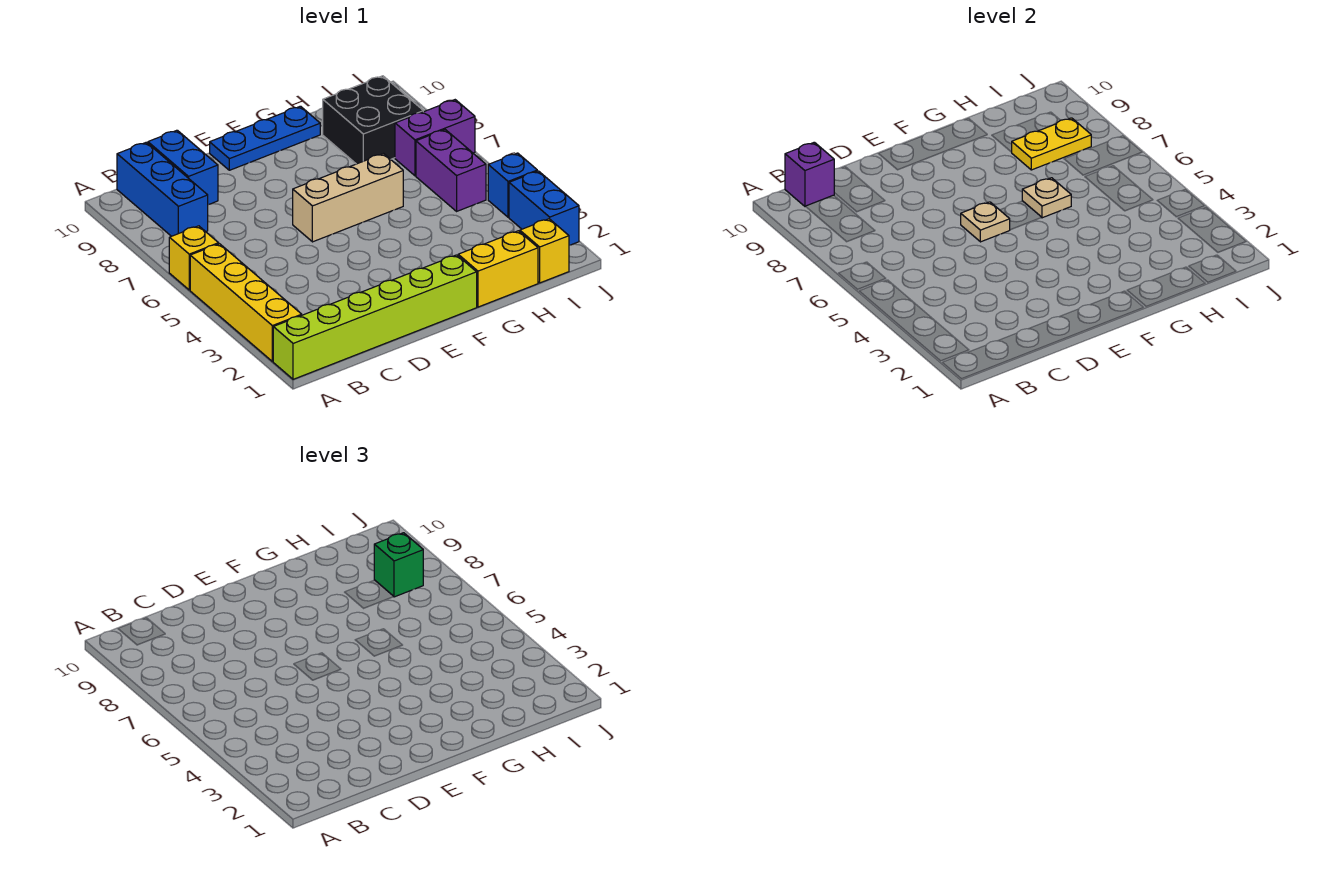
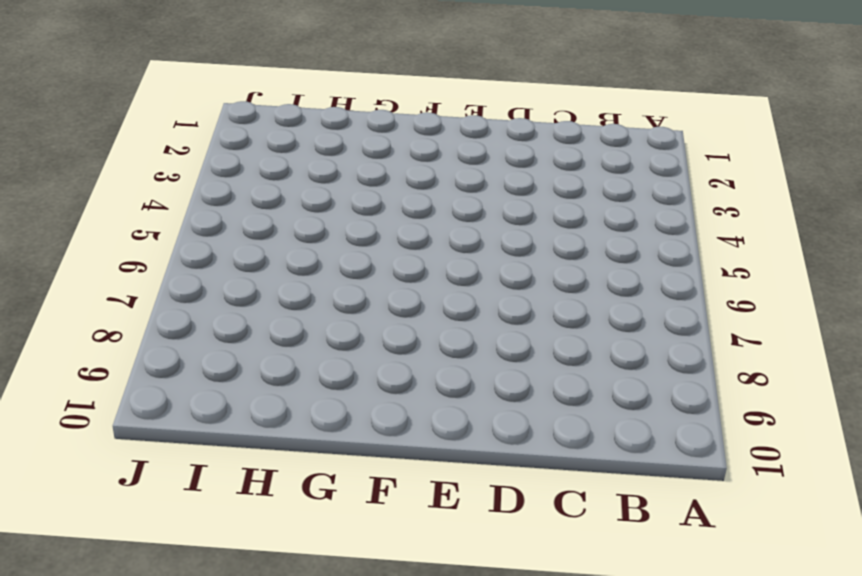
none -> lime brick A1:F1 level 1
none -> yellow brick A2:A5 level 1
none -> yellow brick A6 level 1

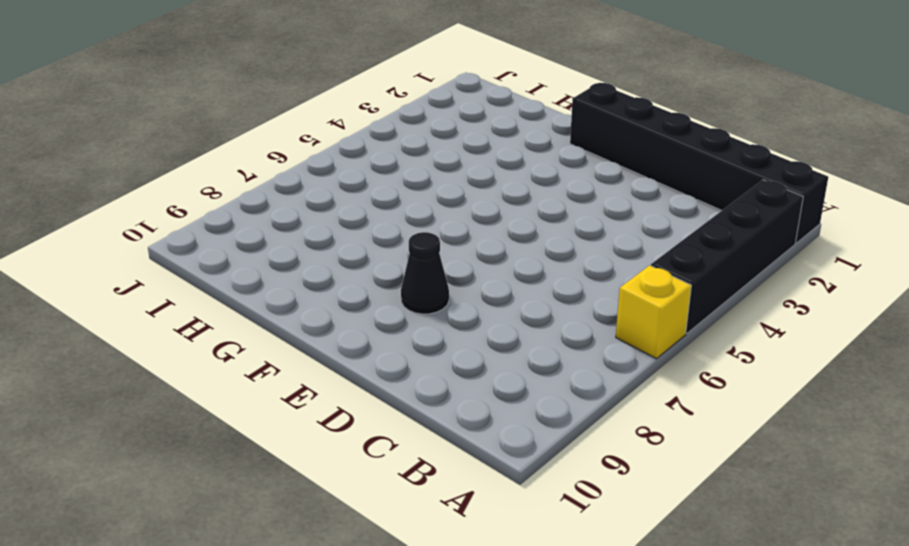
black brick A1:F1 level 1 -> lime brick A1:F1 level 1
black brick A2:A5 level 1 -> yellow brick A2:A5 level 1
black cone E8 level 1 -> none
none -> blue brick B8:B10 level 1
none -> blue brick C9:C10 level 1
none -> tan brick E6:G6 level 1

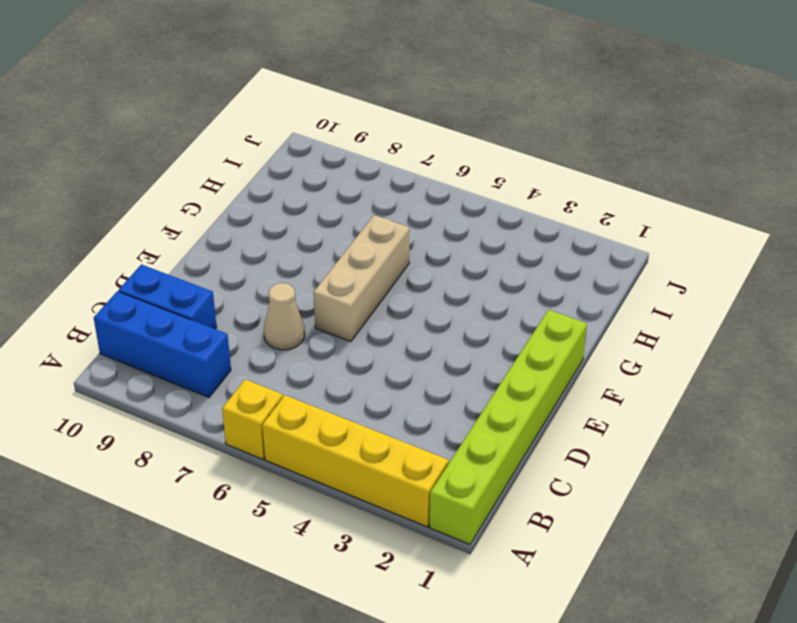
tan cone D7 level 1 -> none
none -> blue plate E10:G10 level 1
none -> yellow brick G1:H1 level 1
none -> black brick H8:I9 level 1

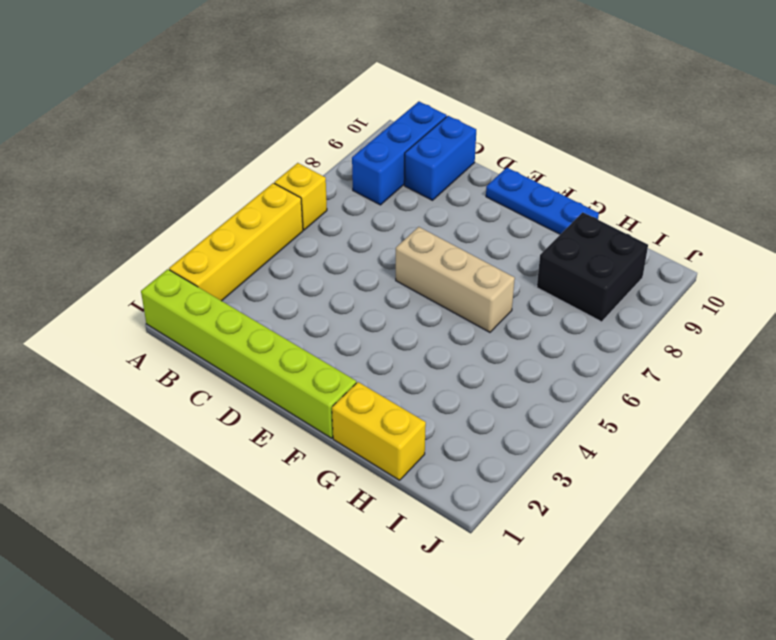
none -> yellow brick I1 level 1
none -> purple brick I5:I6 level 1
none -> purple brick I7:J7 level 1

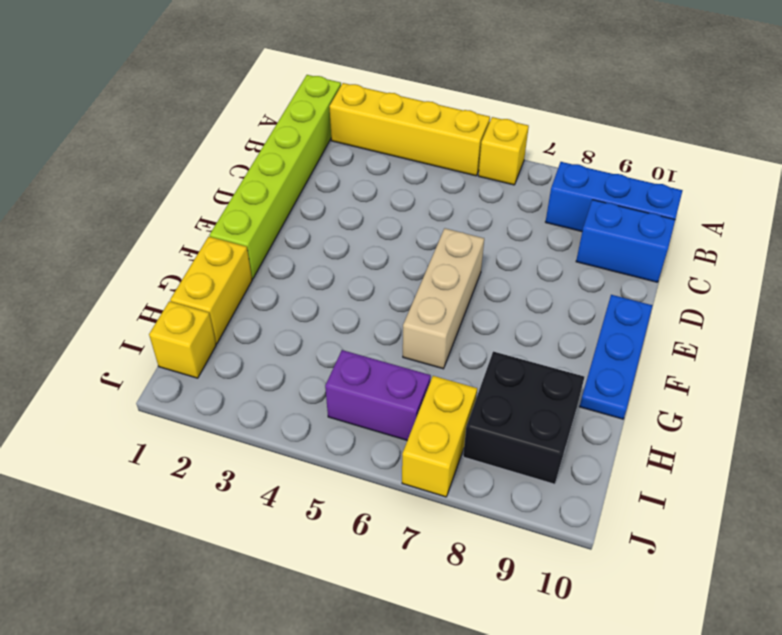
yellow brick I7:J7 level 1 -> purple brick I7:J7 level 1
none -> blue brick J2:J3 level 1
none -> blue brick J4 level 1
none -> purple brick B10 level 2

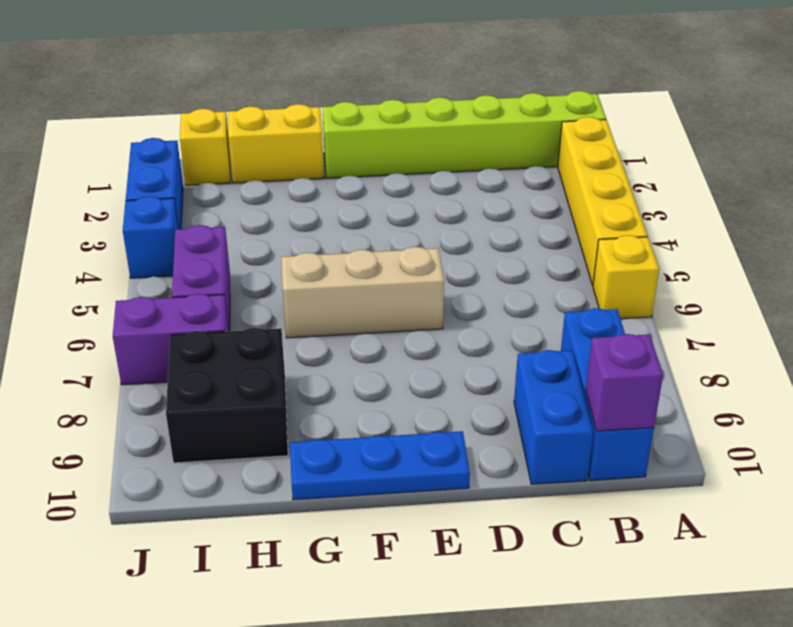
none -> tan plate E6 level 2
none -> tan plate G6 level 2
none -> yellow plate H8:I8 level 2

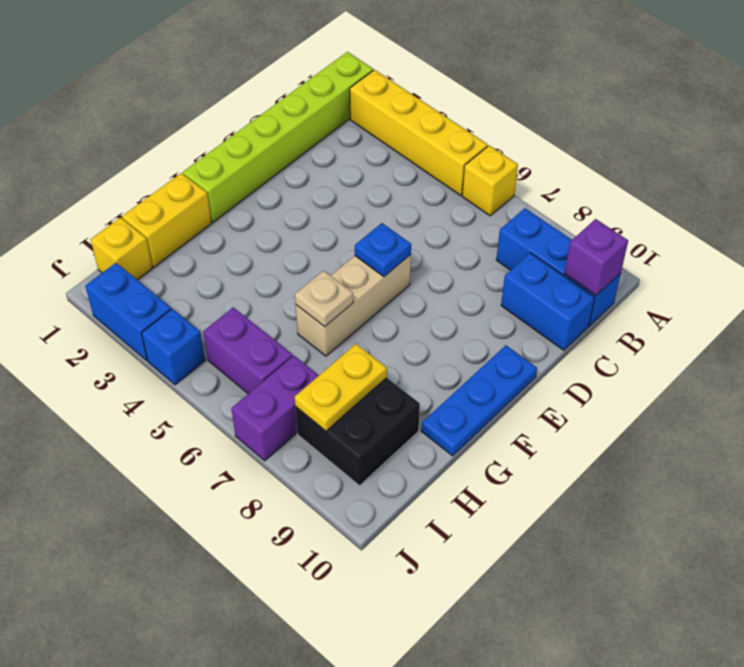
blue plate E6 level 2 -> tan plate E6 level 2
none -> green brick I8 level 3

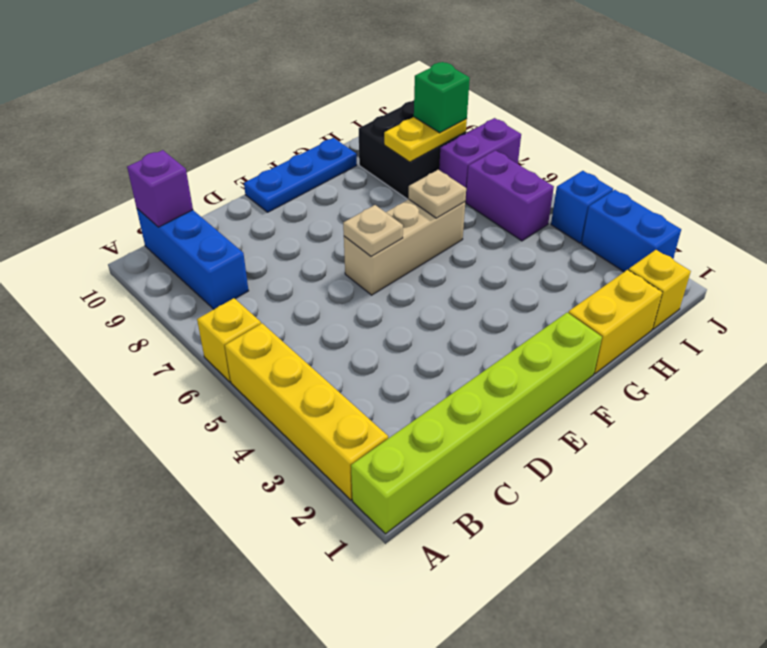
none -> blue brick C9:C10 level 1

